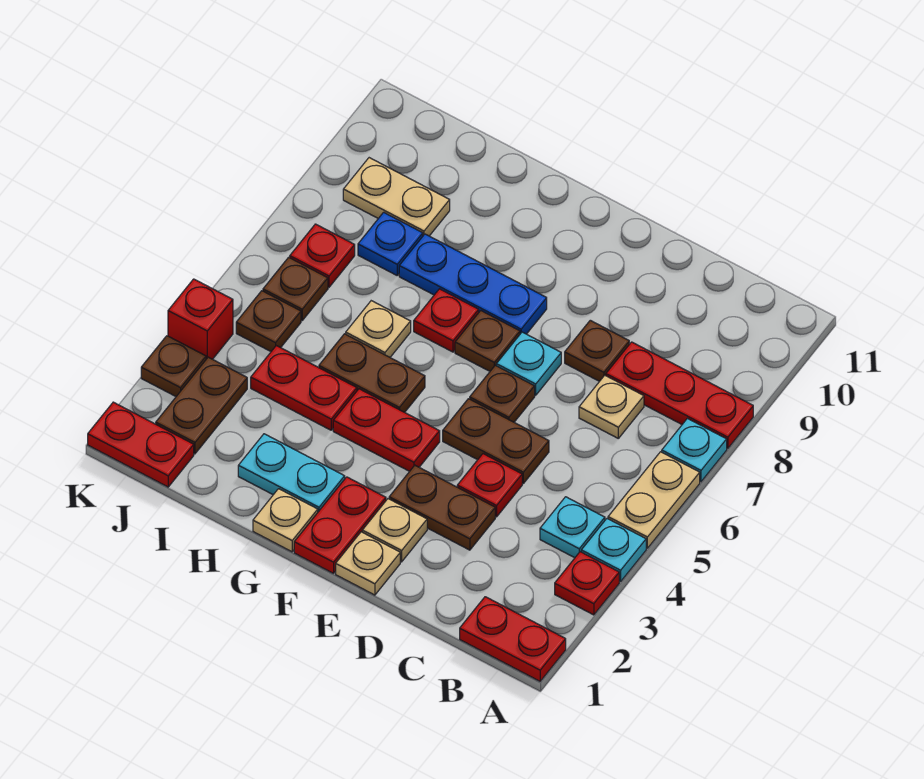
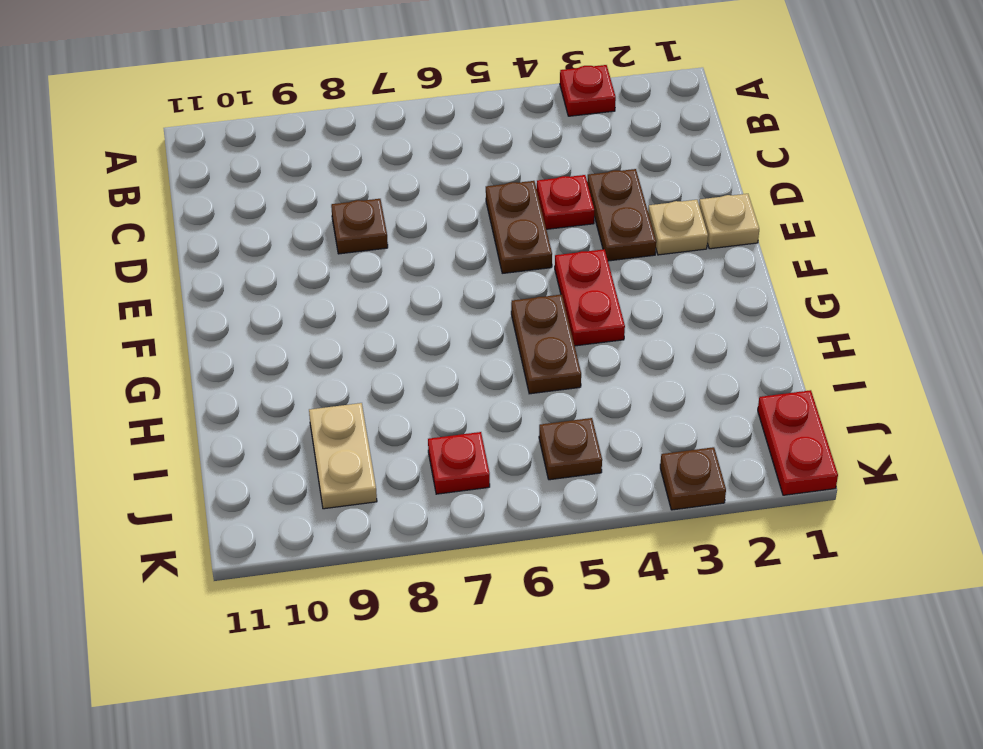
none -> red plate A1:B1 level 1
none -> cyan plate A4 level 1
none -> tan plate A5:A6 level 1
none -> cyan plate A7 level 1

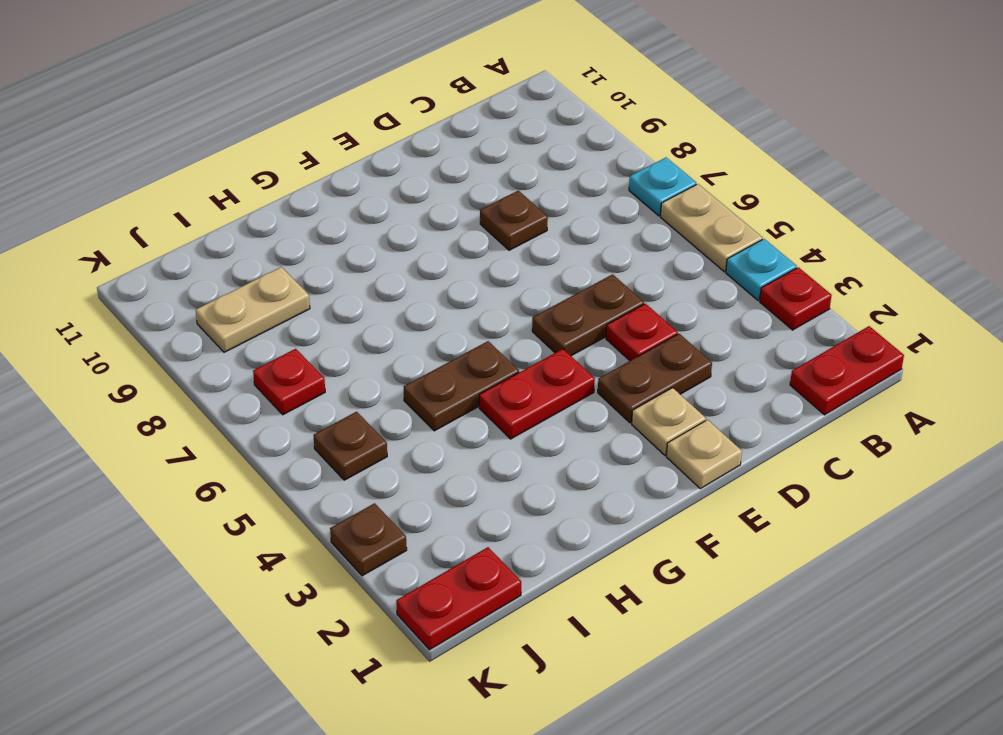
none -> red plate A8:C8 level 1
none -> cyan plate B4 level 1
none -> tan plate C7 level 1
none -> brown plate E6 level 1

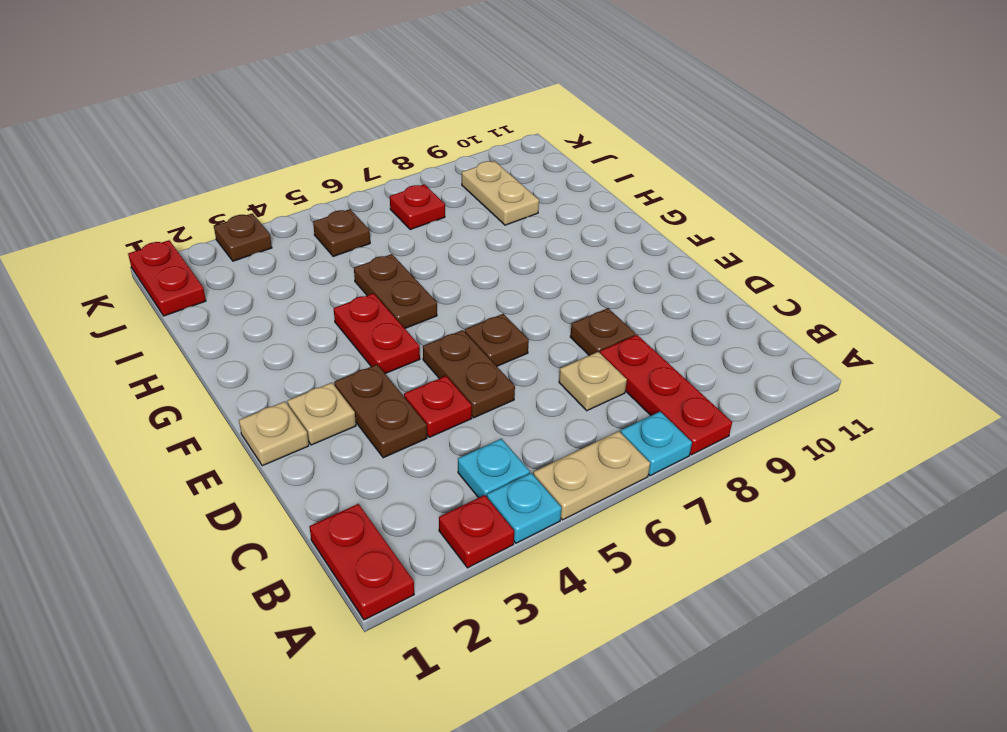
none -> cyan plate E7 level 1
none -> red plate F1:F2 level 1
none -> brown plate F7 level 1
none -> blue plate F8:H8 level 1

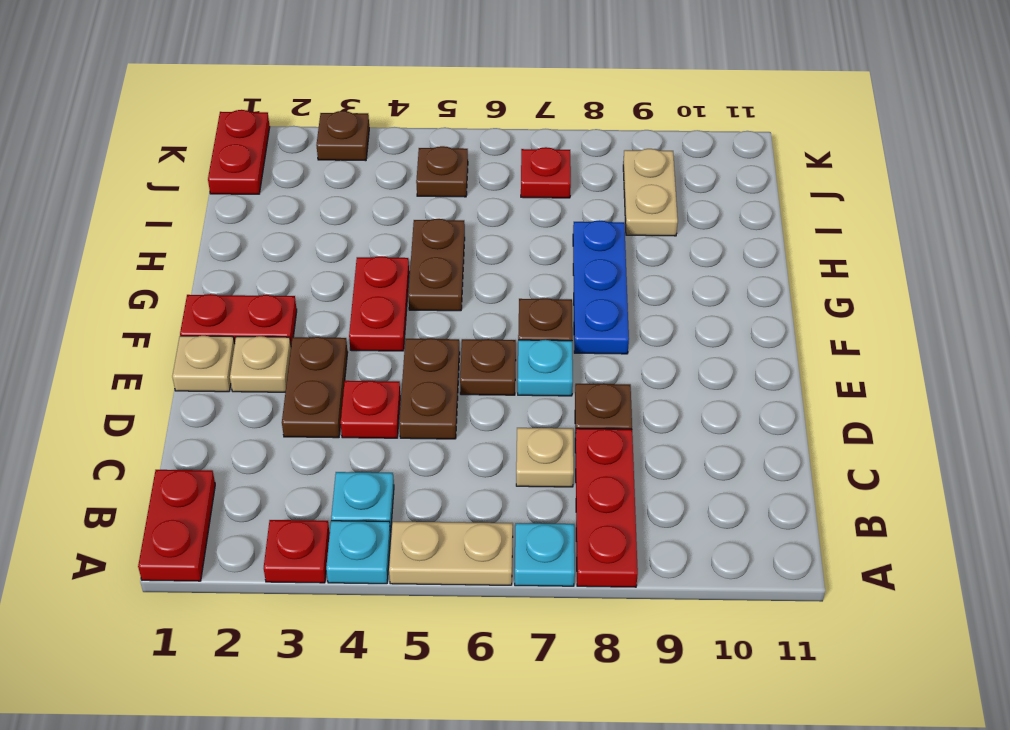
none -> tan plate G1 level 1
none -> cyan plate G2:H2 level 1
none -> red plate G7 level 1
none -> red plate H4:I4 level 1

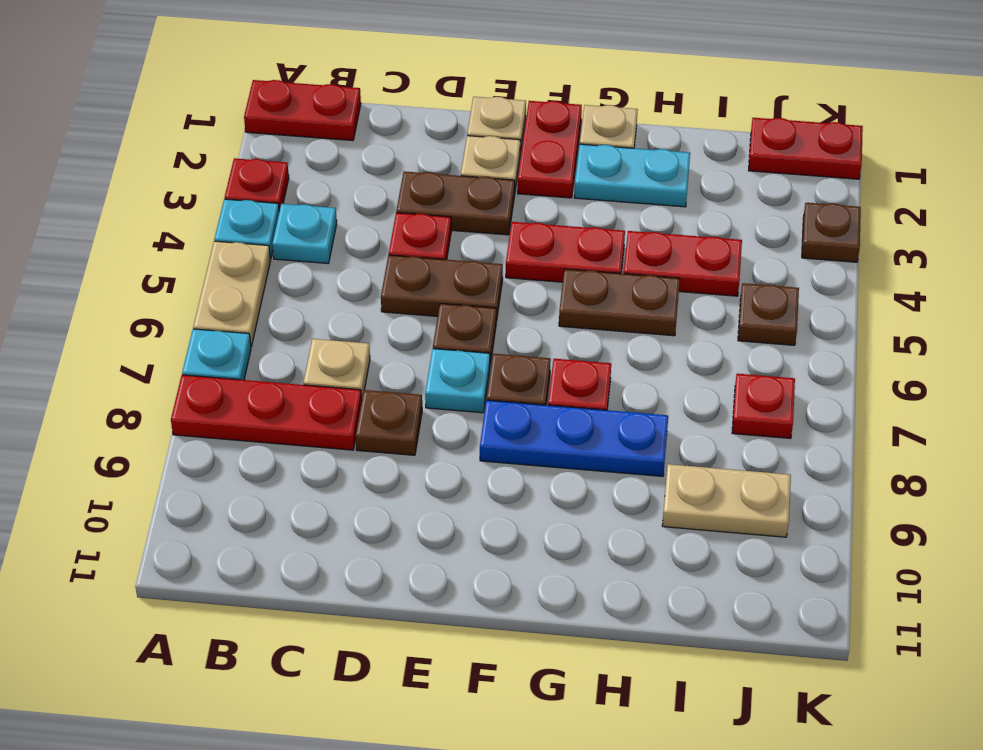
none -> tan plate H6 level 1
none -> blue plate I8 level 1
none -> brown plate J2:J3 level 1
none -> brown plate J6 level 1

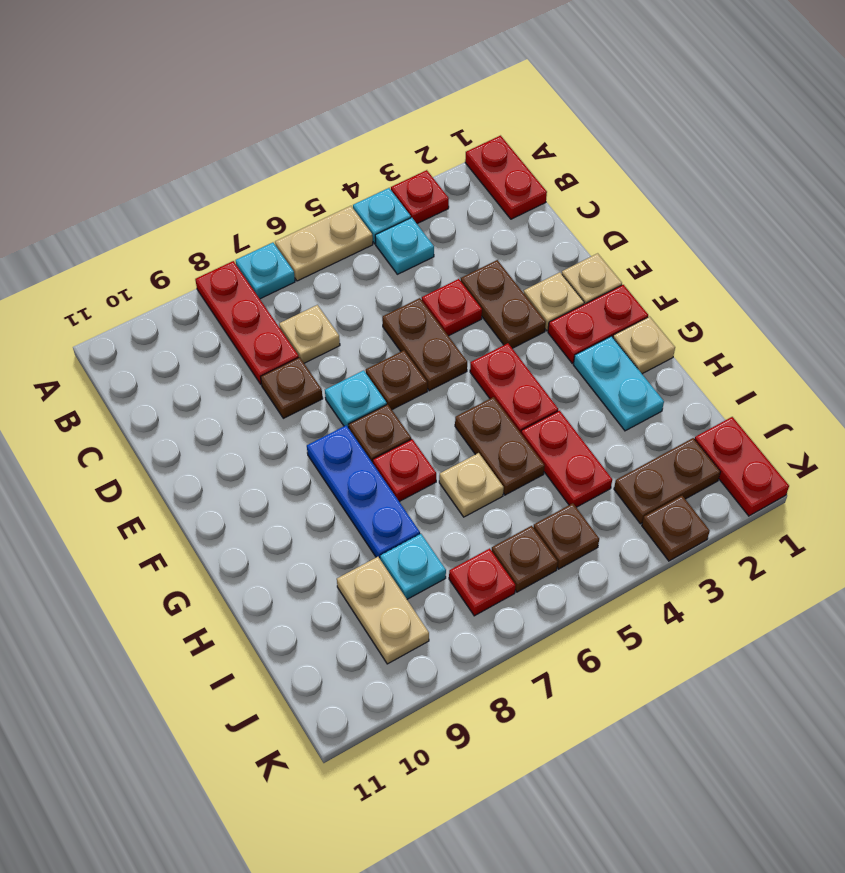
cyan plate I8 level 1 -> blue plate I8 level 1
none -> red brick K4 level 1

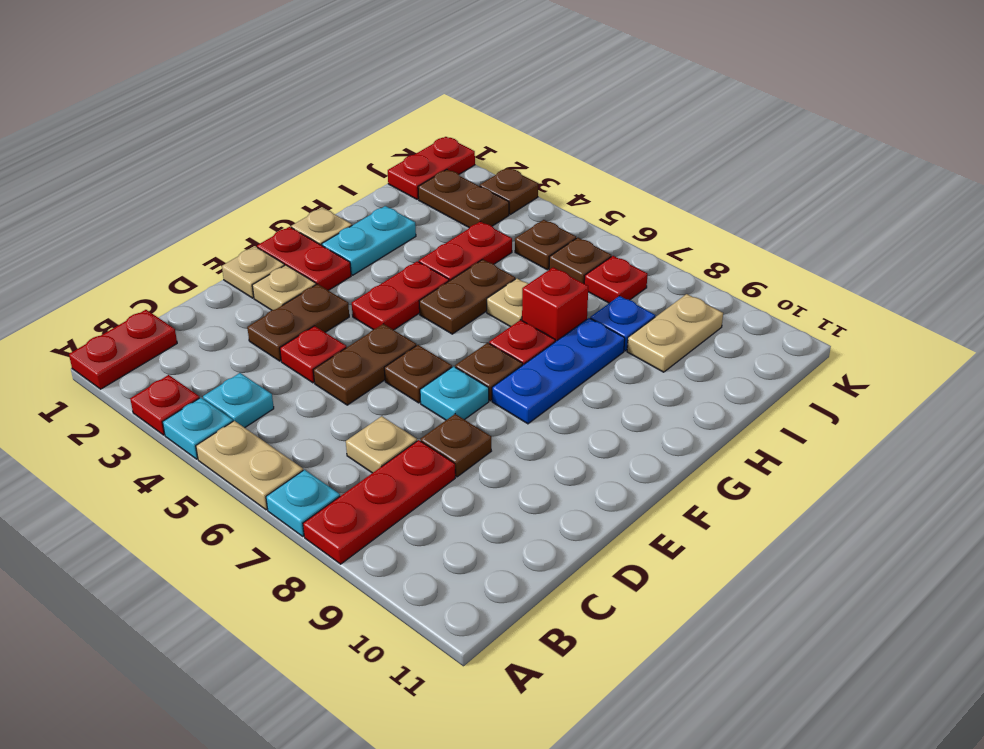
red brick H7 level 1 -> red brick K4 level 1

